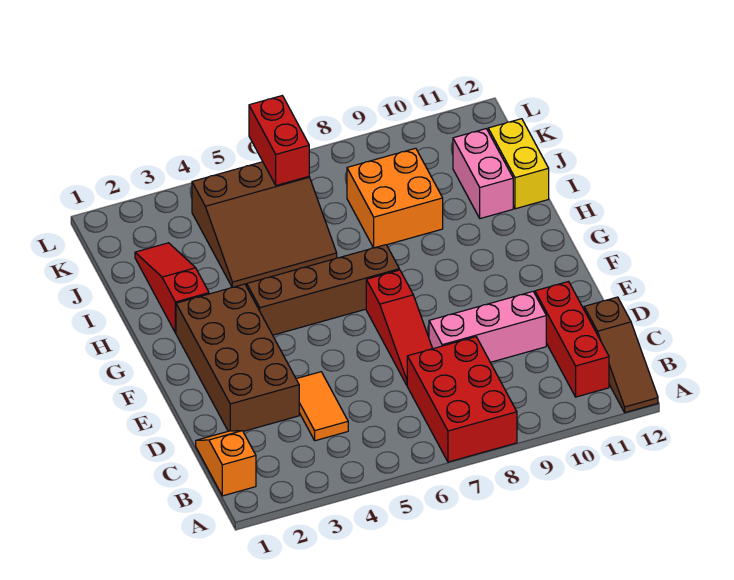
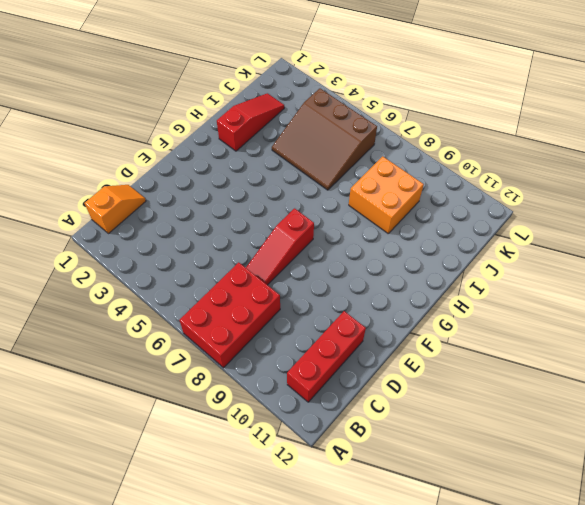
none -> brown slope A12:C12 level 1 top C
none -> orange tile C4:D4 level 1
none -> brown brick D2:G3 level 1

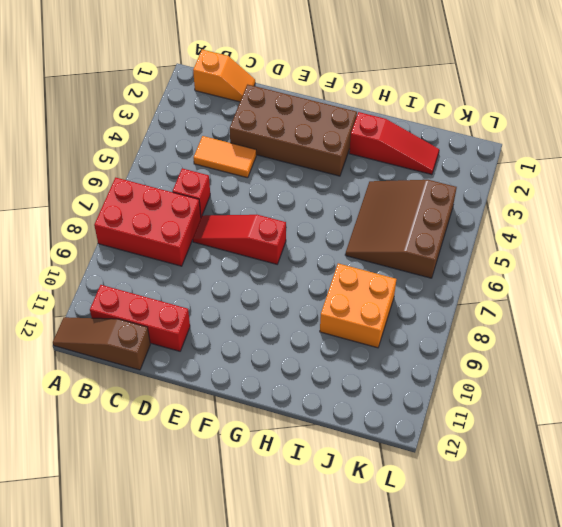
red brick C6 level 1 -> none
none -> pink brick D8:D10 level 1
none -> brown brick G4:G7 level 1
none -> pink brick I11:J11 level 1

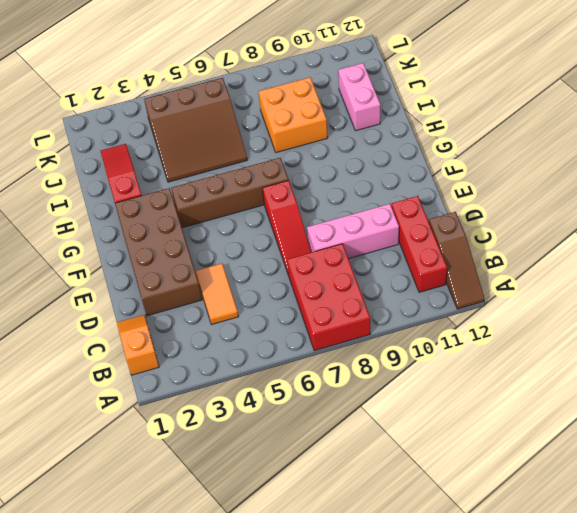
none -> yellow brick I12:J12 level 1
none -> red brick K6:L6 level 2

